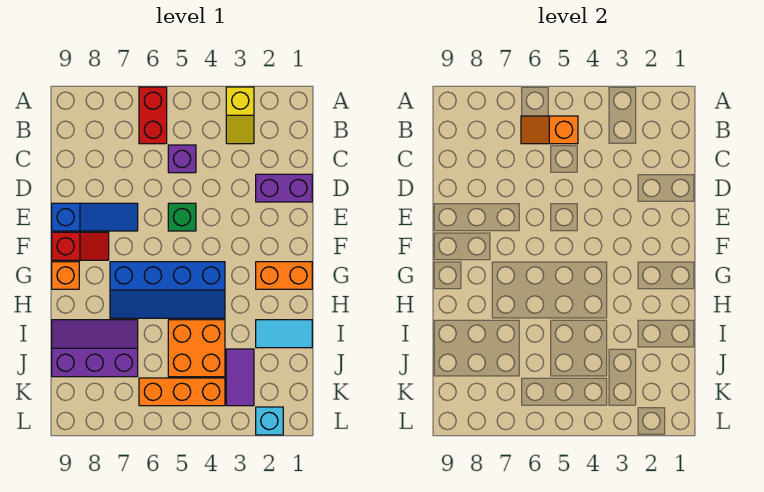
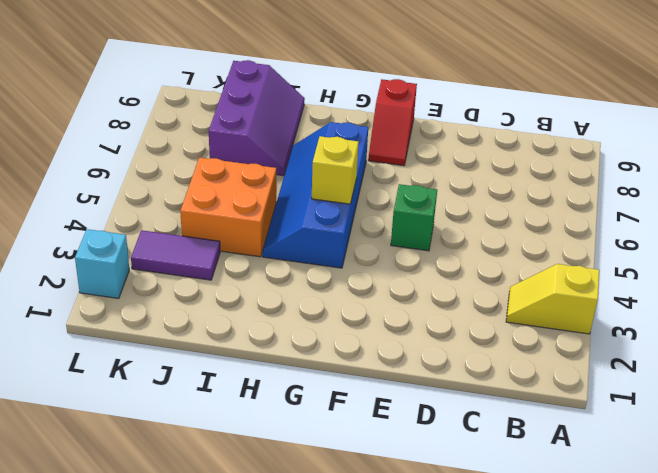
yellow brick G5 level 2 -> none
none -> red brick A6:B6 level 1
none -> purple brick C5 level 1
none -> purple brick D1:D2 level 1

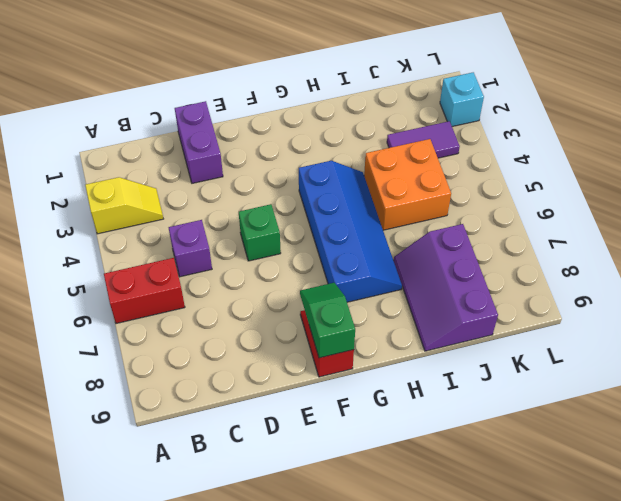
green slope F8:F9 level 2 top 9 -> none
none -> blue slope E7:E9 level 1 top 9
none -> orange brick G1:G2 level 1
none -> orange brick G9 level 1

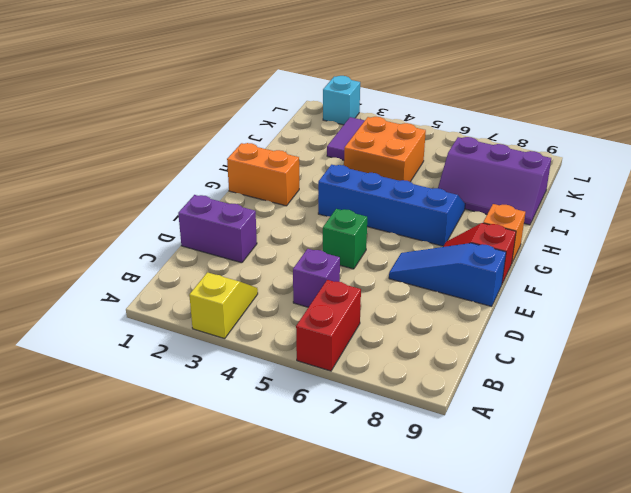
none -> cyan tile I1:I2 level 1
none -> orange brick K4:K6 level 1
none -> orange slope B5:B6 level 2 top 5

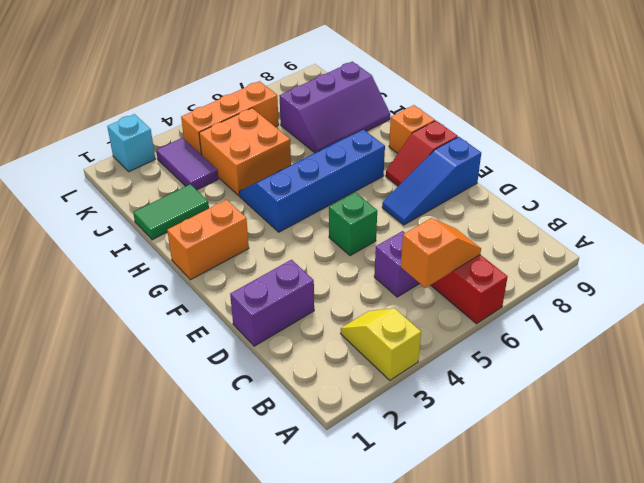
green tile I1:I2 level 1 -> cyan tile I1:I2 level 1

